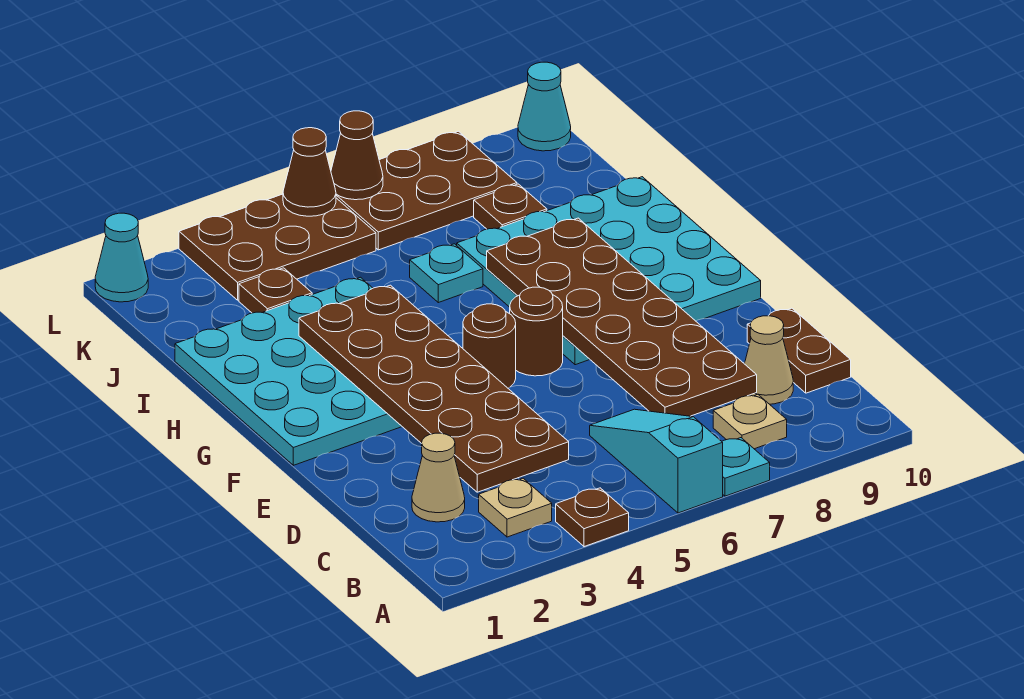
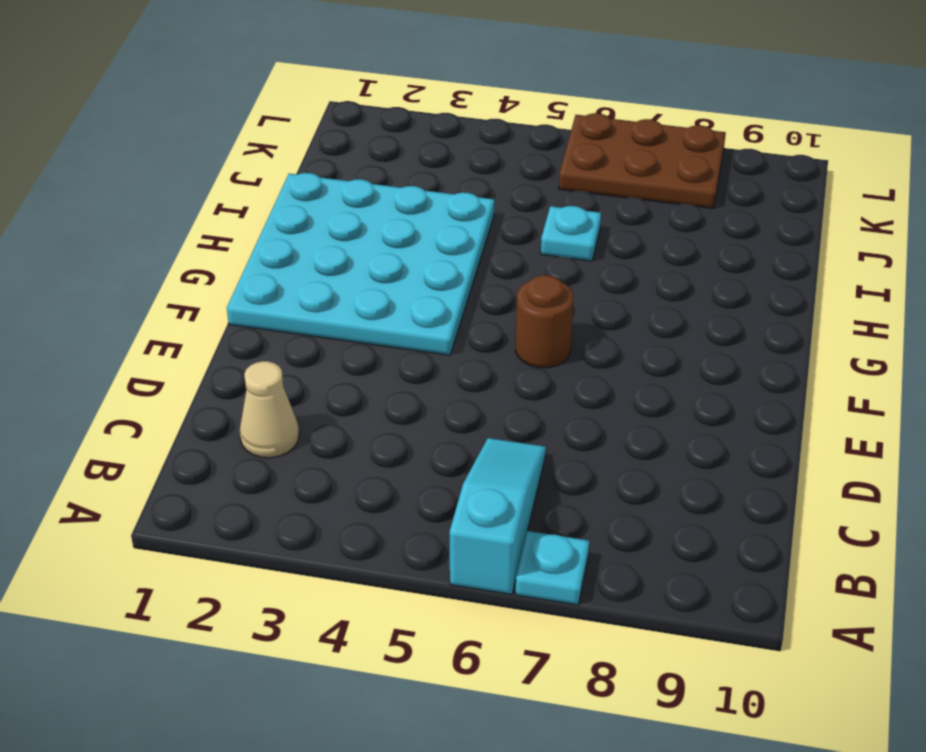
none -> brown plate A4 level 1
none -> tan plate B3 level 1
none -> tan plate B8 level 1

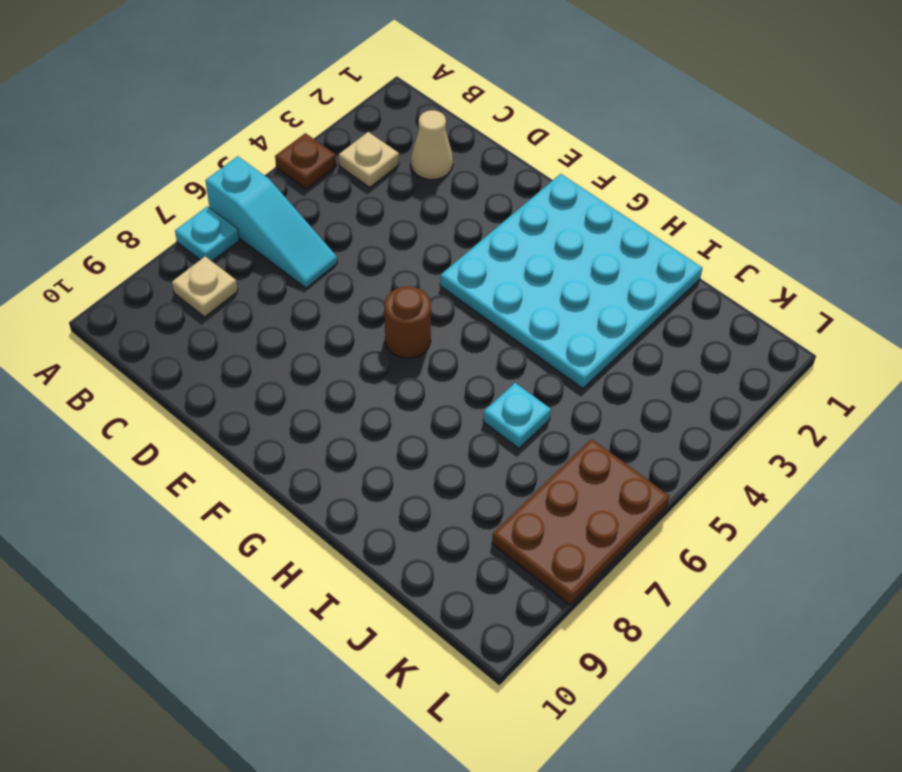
none -> tan cone C9 level 1
none -> brown plate C10:D10 level 1
none -> brown round brick F5 level 1

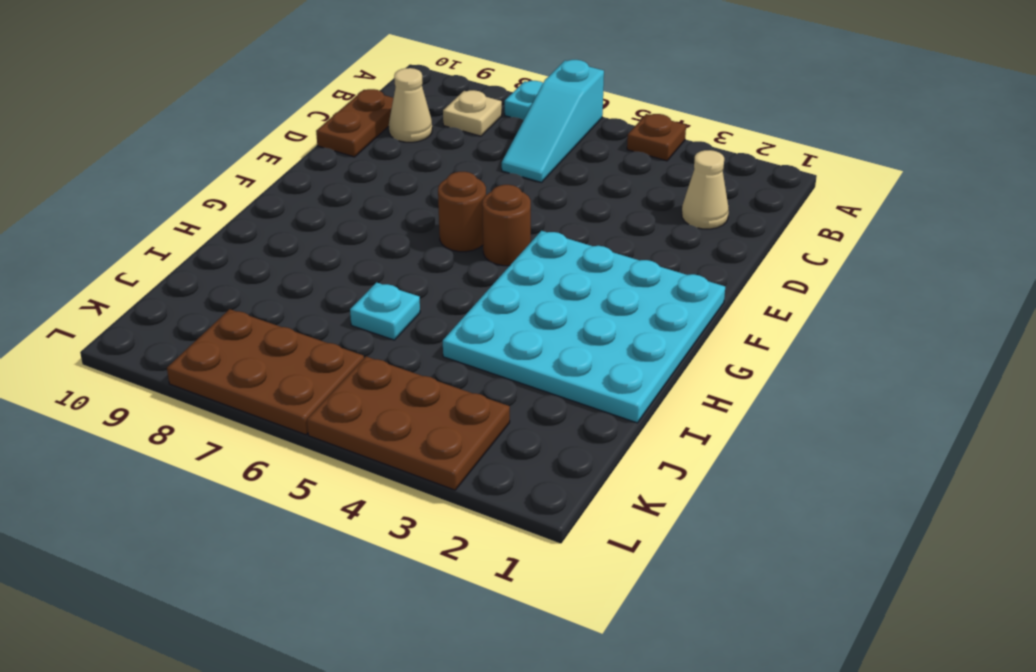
none -> tan plate B3 level 1
none -> cyan plate F7:I10 level 1
none -> brown plate J3 level 1

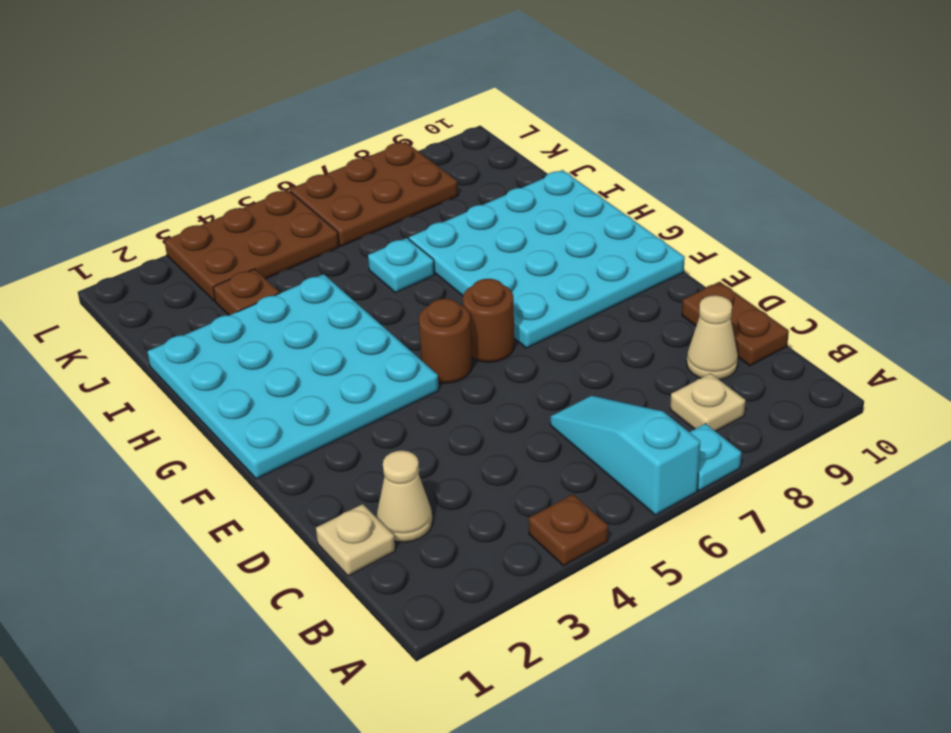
tan plate C1 level 1 -> tan plate B3 level 1
none -> brown plate J8 level 1
none -> cyan cone L1 level 1
none -> cyan cone L10 level 1

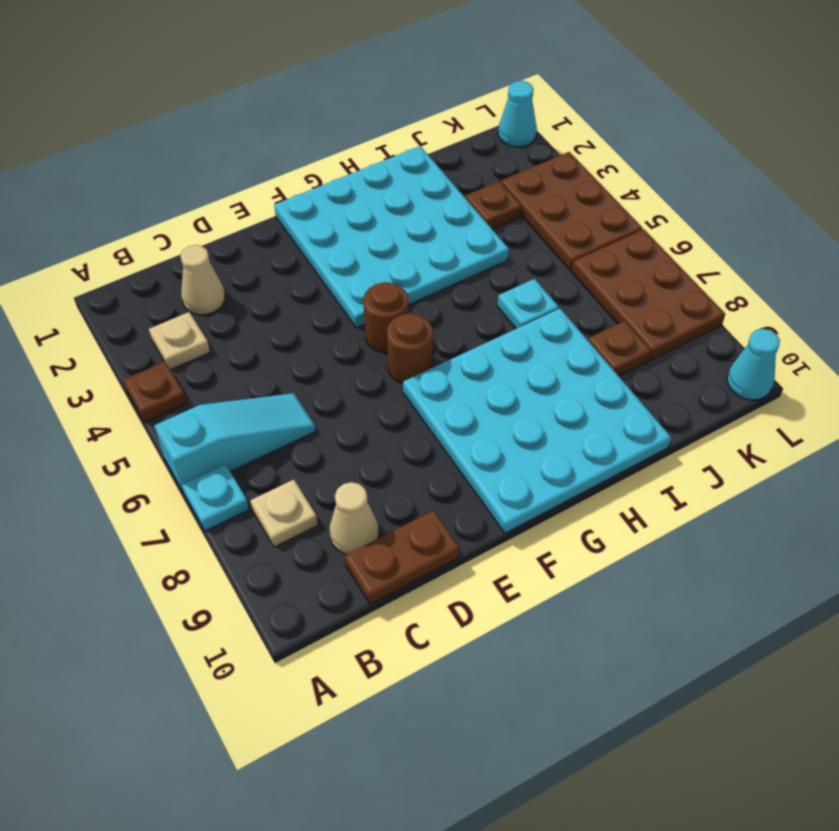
none -> brown plate C3:H4 level 2
none -> brown plate C7:H8 level 2
none -> brown cone L5 level 2

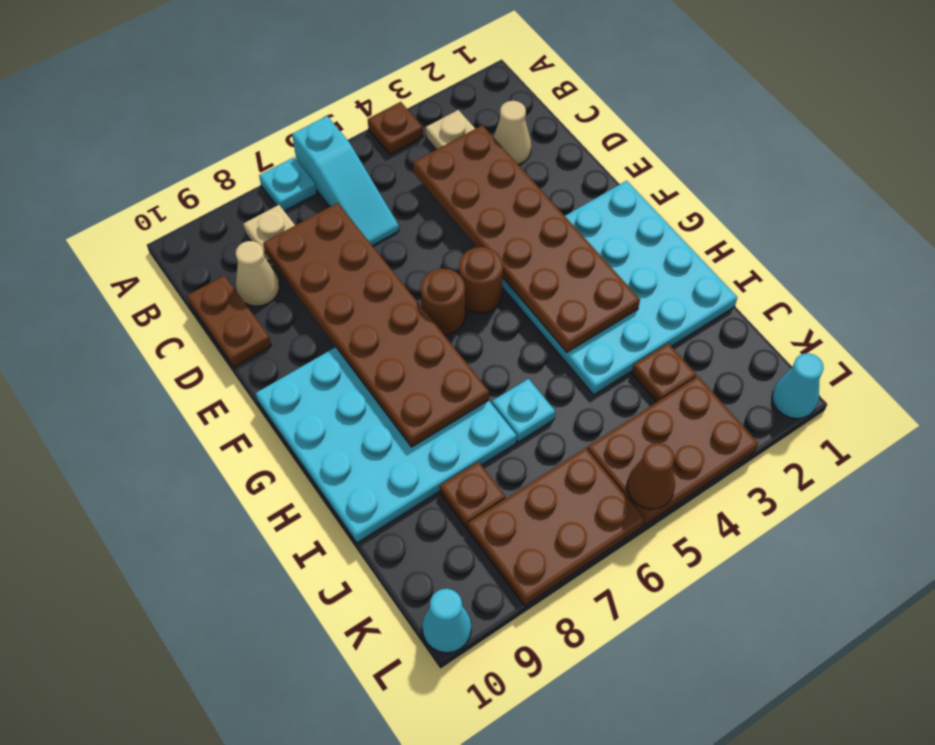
none -> brown cone L6 level 2

